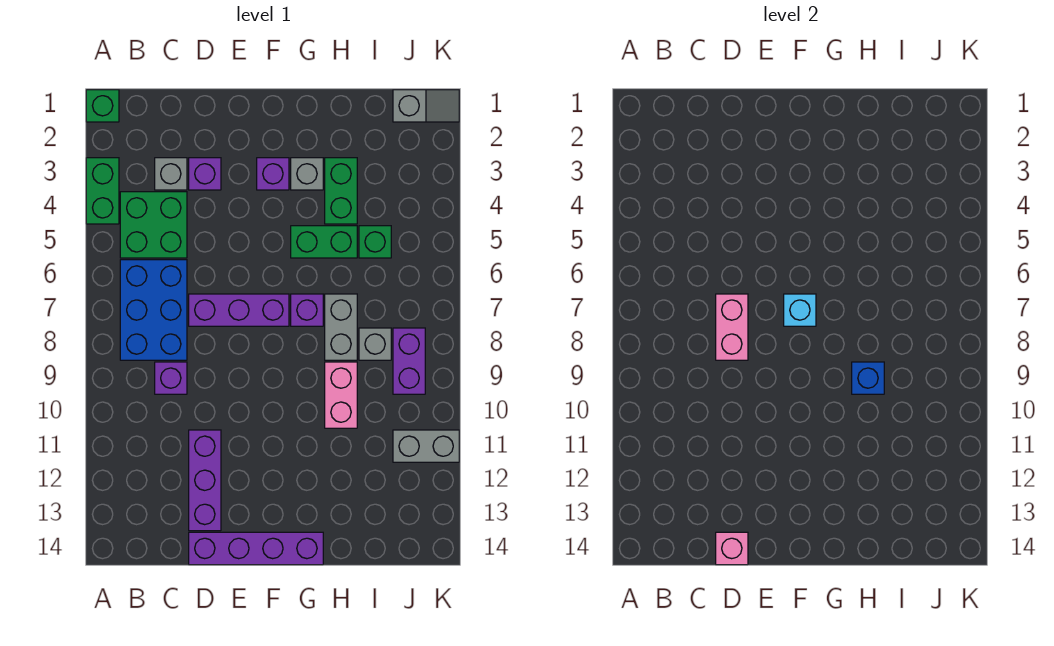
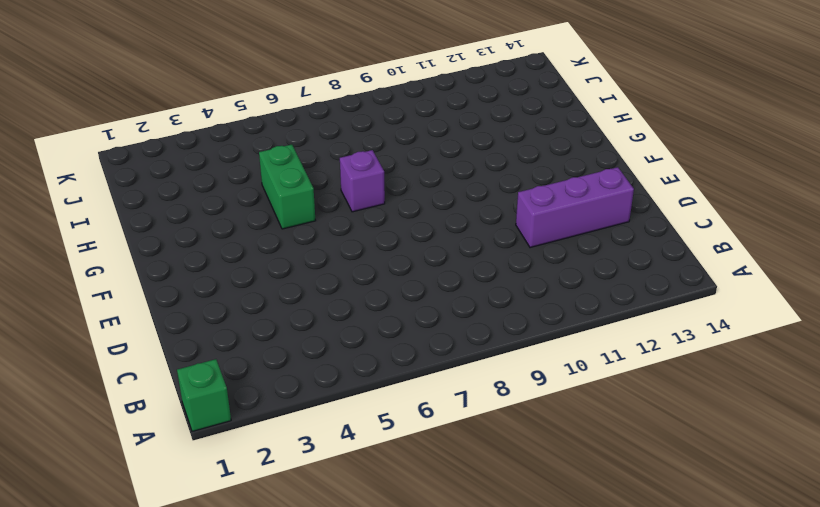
none -> green brick A3:A4 level 1
none -> green brick B4:C5 level 1
none -> blue brick B6:C8 level 1

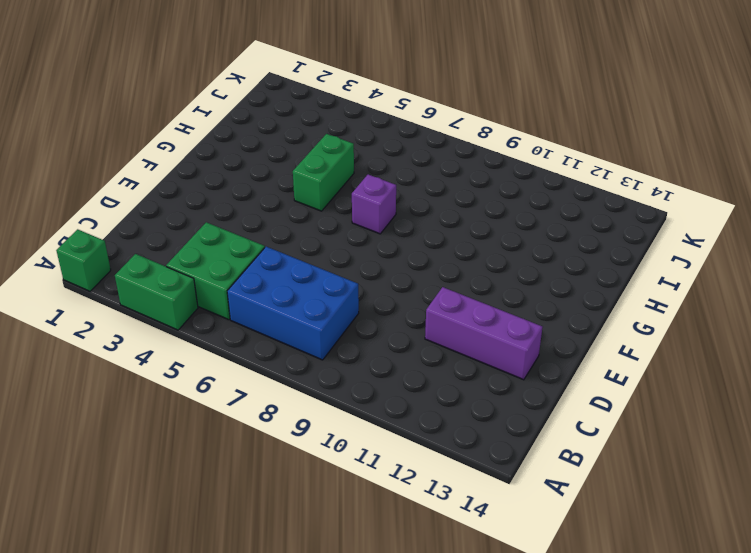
none -> grey brick C3 level 1
none -> purple brick C9 level 1
none -> purple brick D3 level 1

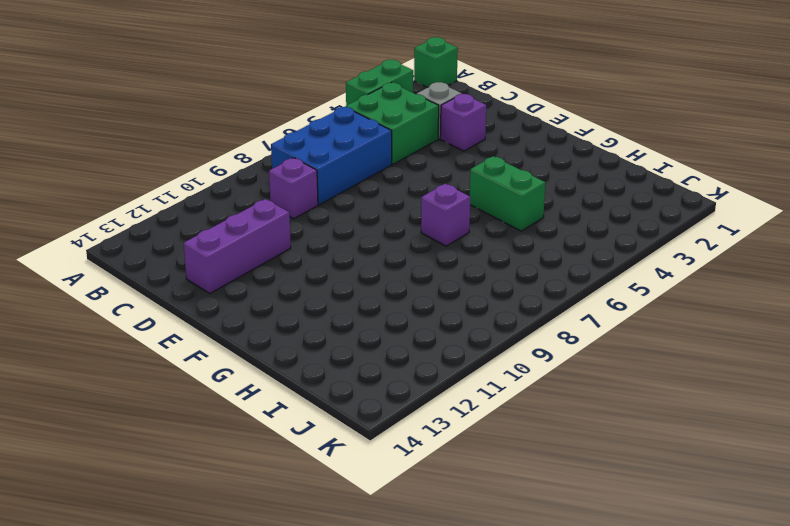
none -> purple brick D7:F7 level 1
none -> purple brick D14:G14 level 1
none -> purple brick F3 level 1

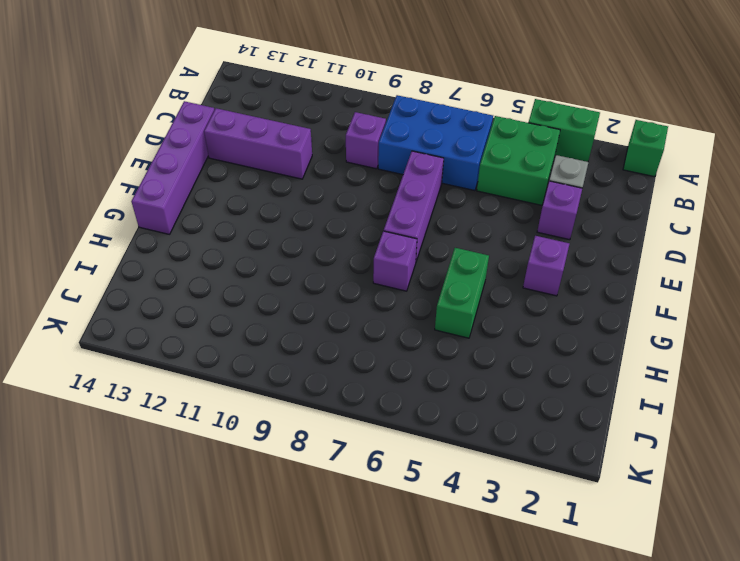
none -> grey brick G3 level 1
none -> green brick H3:H4 level 1
none -> grey brick H7:H8 level 1

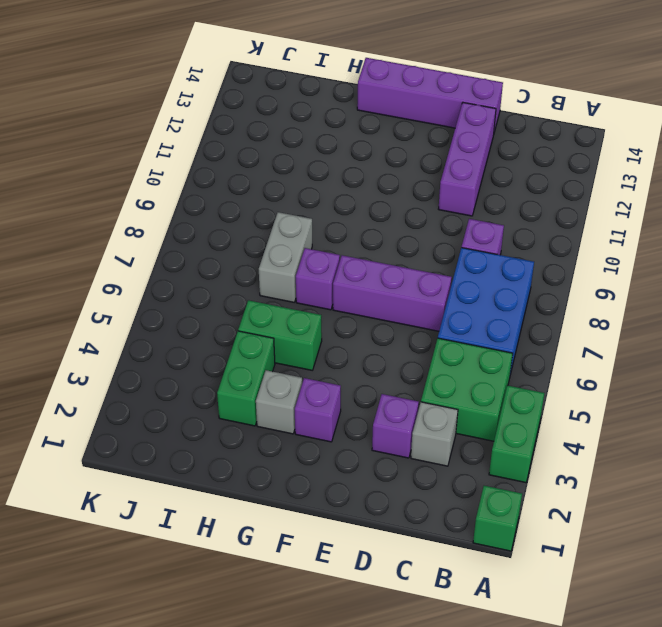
none -> pink brick H9:H10 level 1
none -> green brick I5 level 1
none -> grey brick I8 level 1

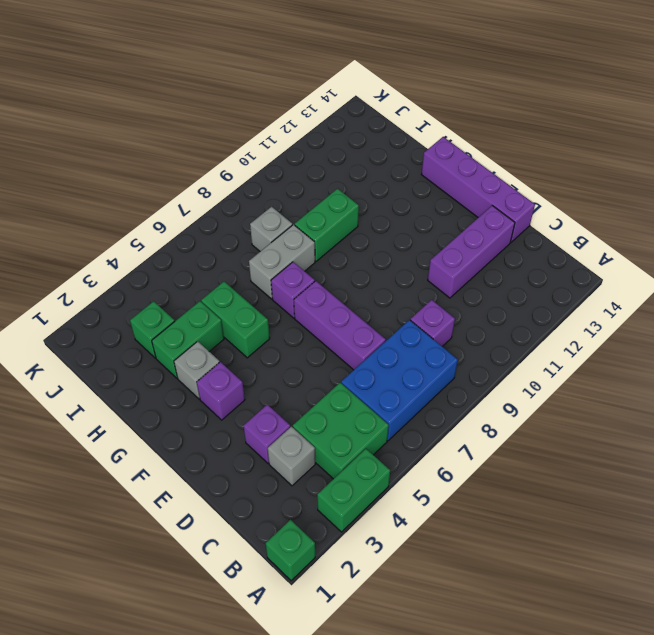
green brick H9:H10 level 1 -> pink brick H9:H10 level 1
green brick I3 level 1 -> green brick I5 level 1
none -> grey slope J1:K1 level 1 top J
none -> purple brick J8:J9 level 1
none -> grey brick J11:K11 level 1

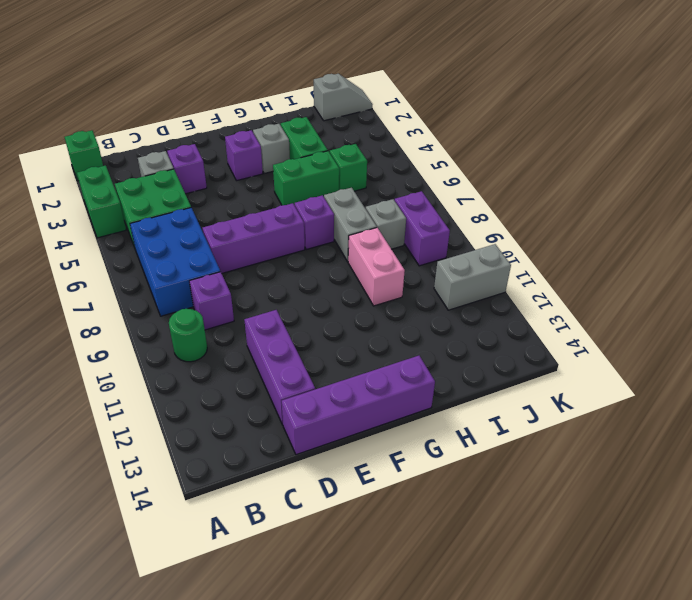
green round brick B10 level 1 -> none
none -> pink brick D7:D8 level 2
none -> pink brick D14 level 2
none -> cyan brick F7 level 2

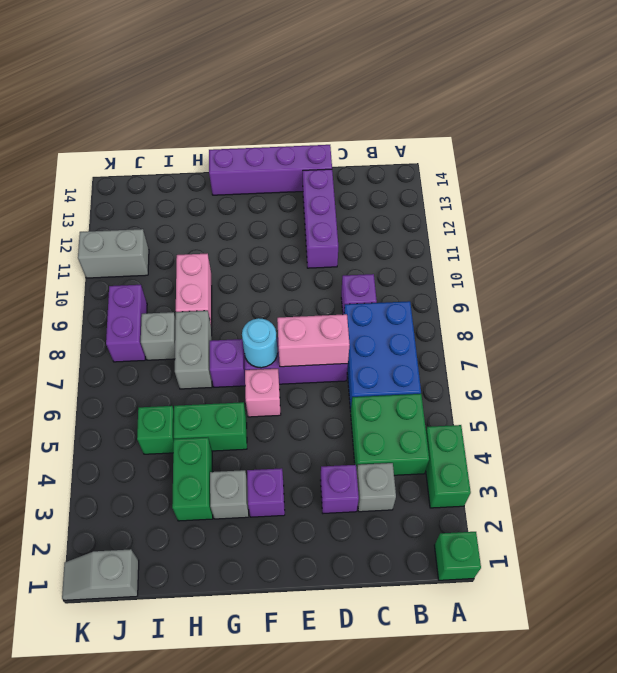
pink brick D7:E7 level 2 -> pink brick D7:D8 level 2
pink brick F6 level 1 -> pink brick D14 level 2
cyan round brick F7 level 2 -> cyan brick F7 level 2
none -> blue brick H9 level 2

